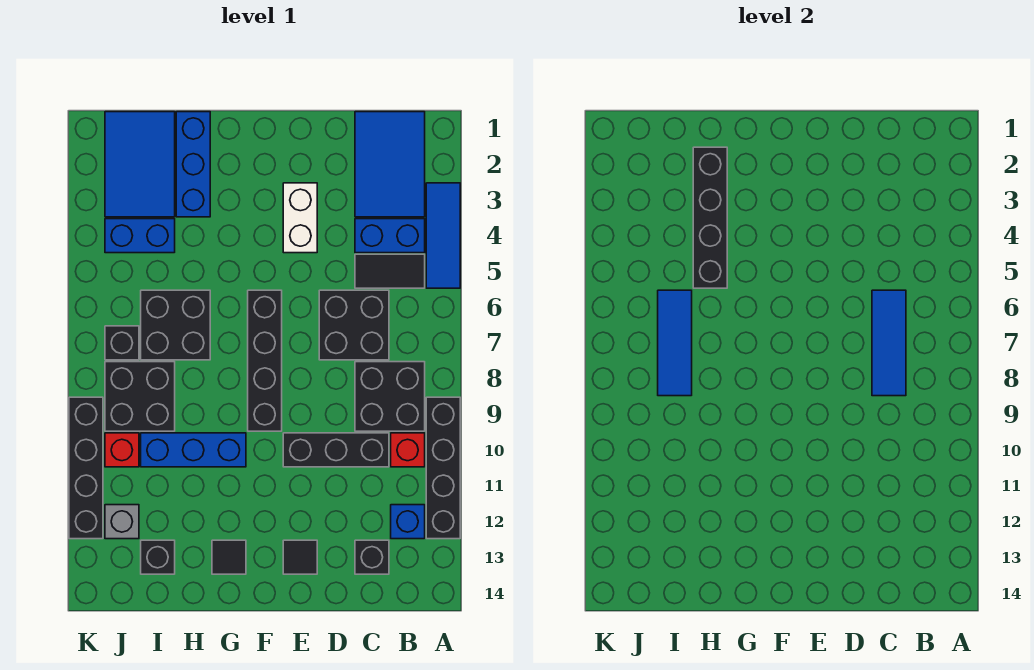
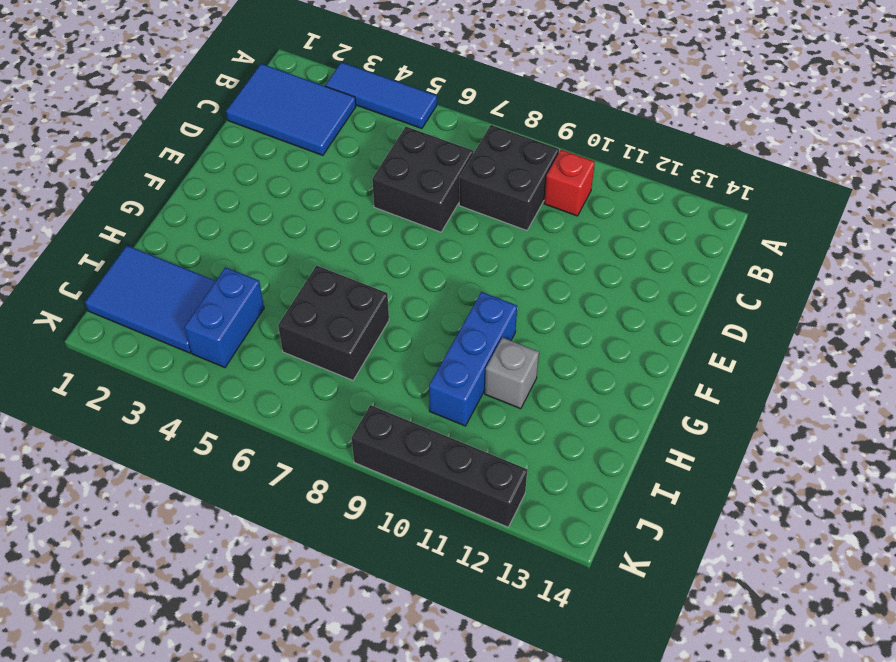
grey brick H11 level 1 -> grey brick J12 level 1
none -> black brick A9:A12 level 1
none -> blue brick B4:C4 level 1
none -> black tile B5:C5 level 1

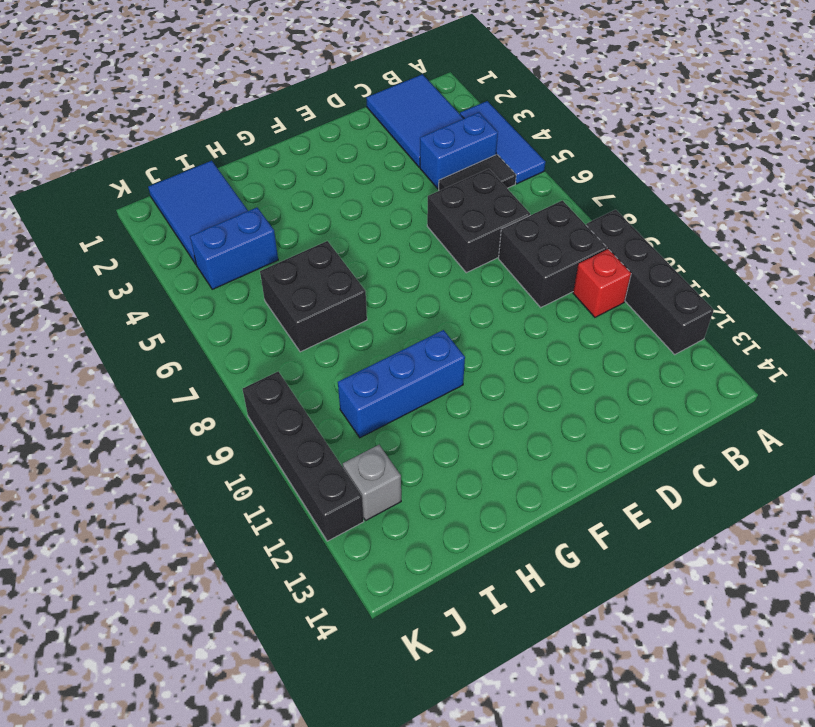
none -> blue brick B12 level 1
none -> black brick C10:E10 level 1
none -> black brick C13 level 1

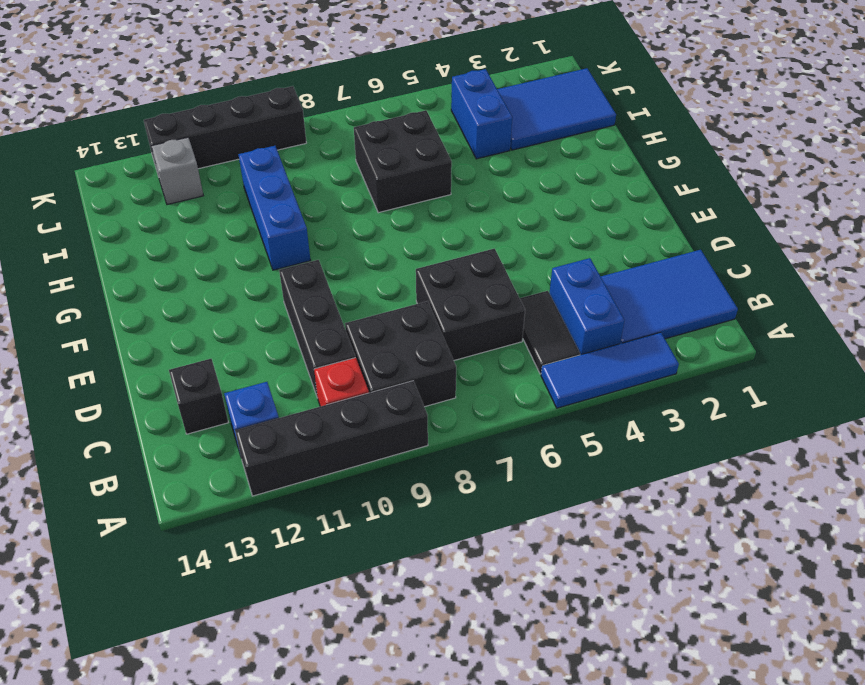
none -> white brick E3:E4 level 1
none -> black tile E13 level 1
none -> black brick F6:F9 level 1

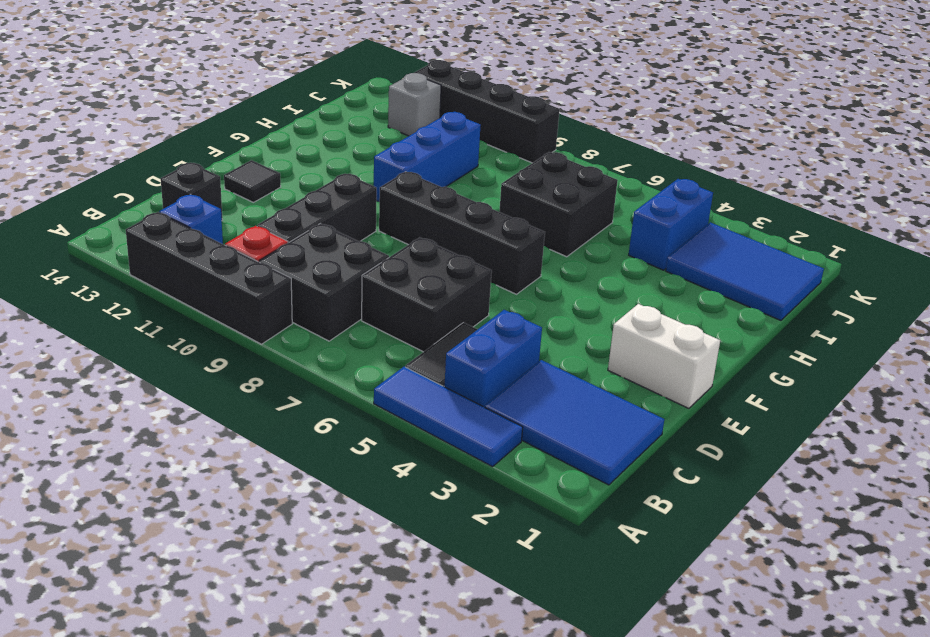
white brick E1:E2 level 1 -> white brick E3:E4 level 1
none -> black tile G13 level 1
none -> blue brick H1:H3 level 1
none -> black brick I8:J9 level 1

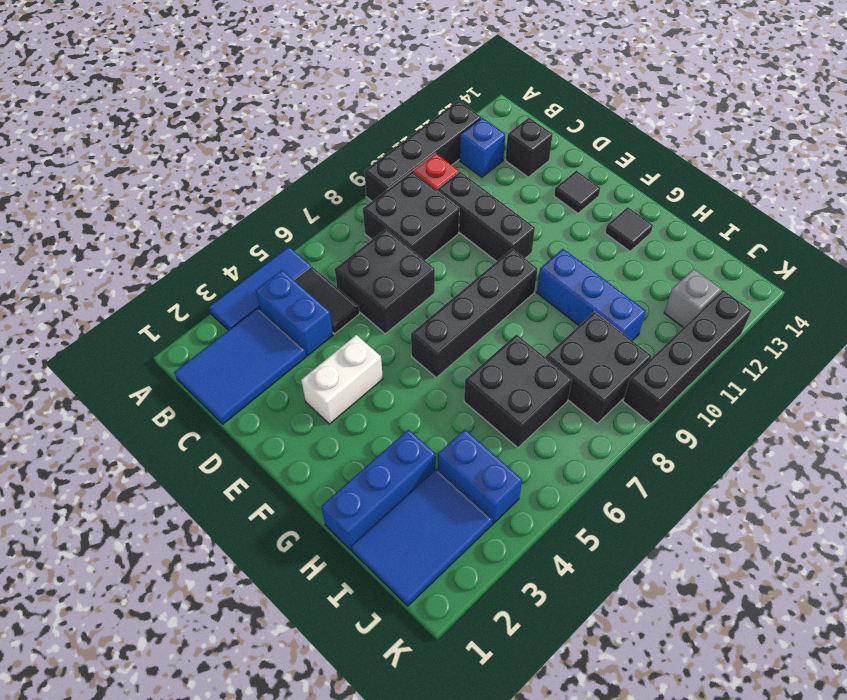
none -> black brick I13 level 1
none -> black brick J7 level 1
none -> red brick J10 level 1

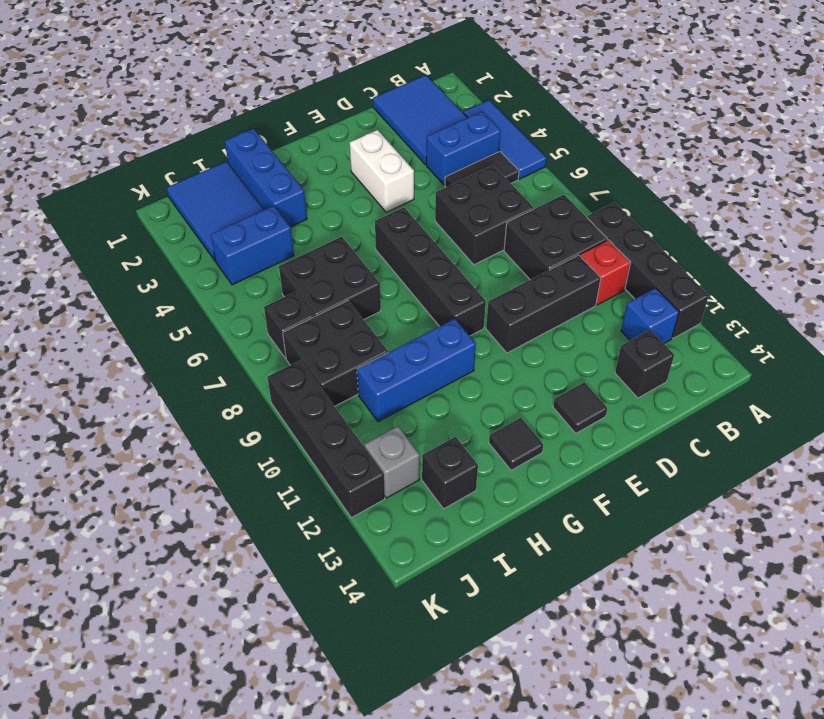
none -> red brick J10 level 1
none -> blue tile C6:C8 level 2
none -> black brick H2:H5 level 2

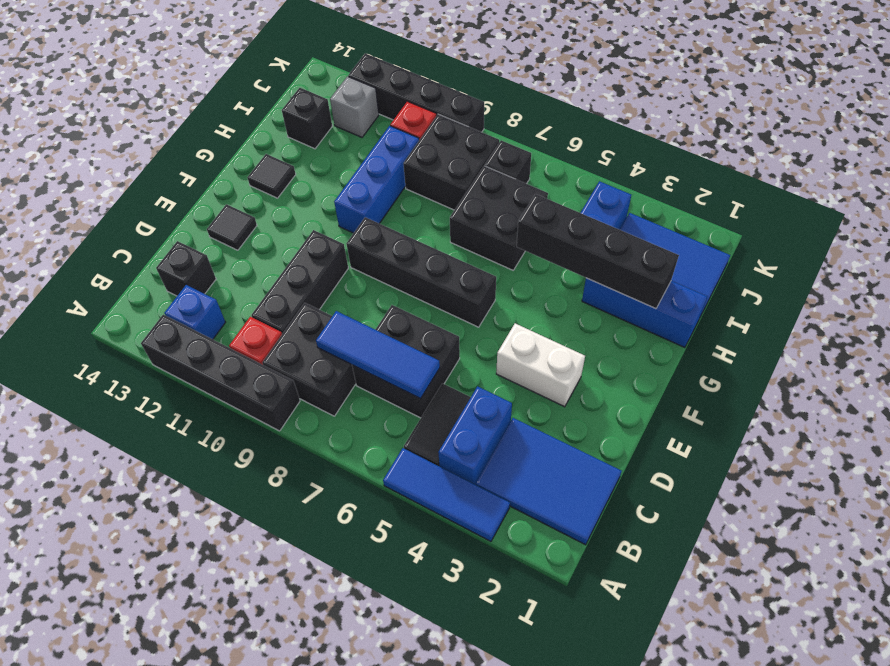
none -> blue tile I6:I8 level 2

